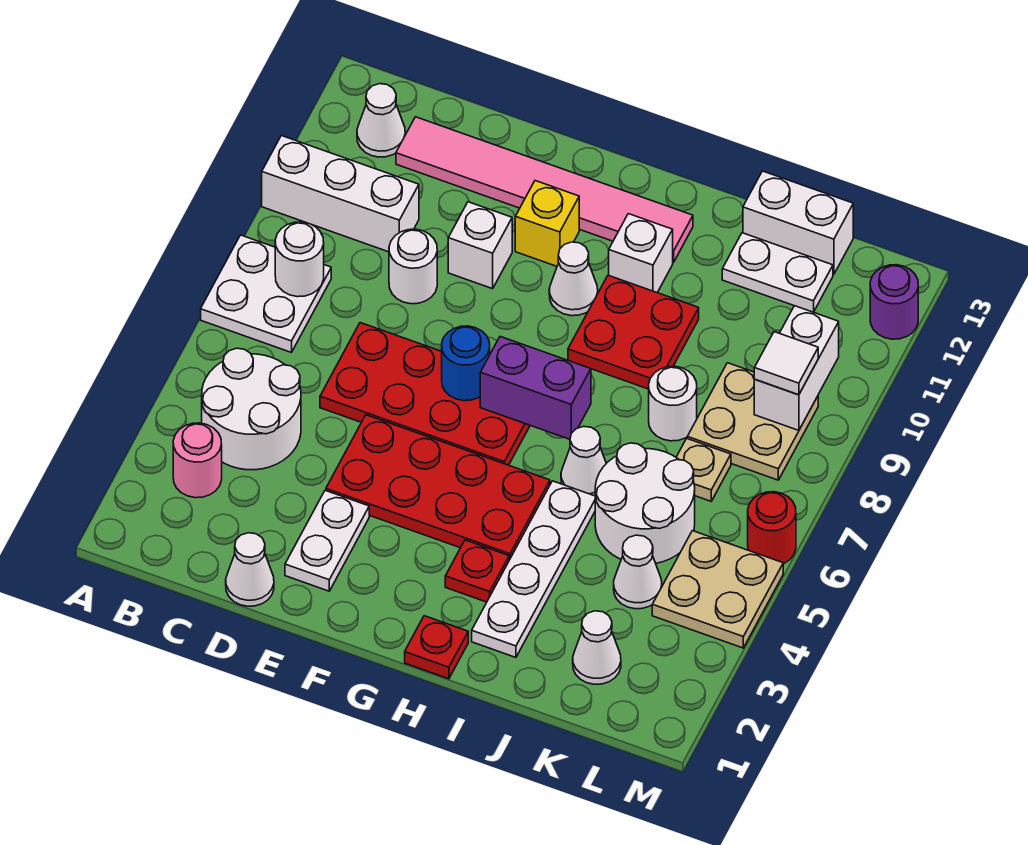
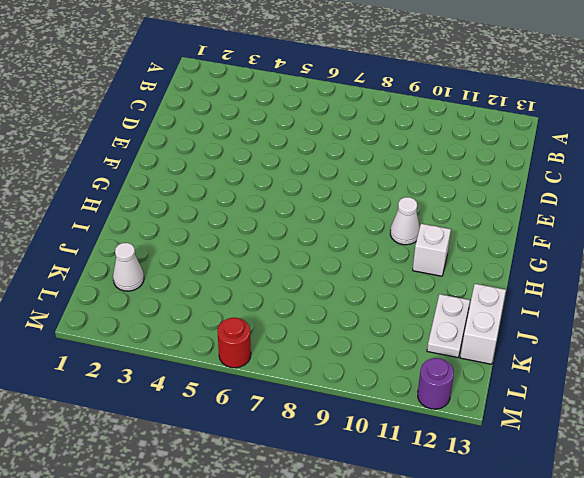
none -> white plate A7:B8 level 1
none -> white brick A10:C10 level 1
none -> pink round brick B3 level 1
none -> white round brick B4:C5 level 1

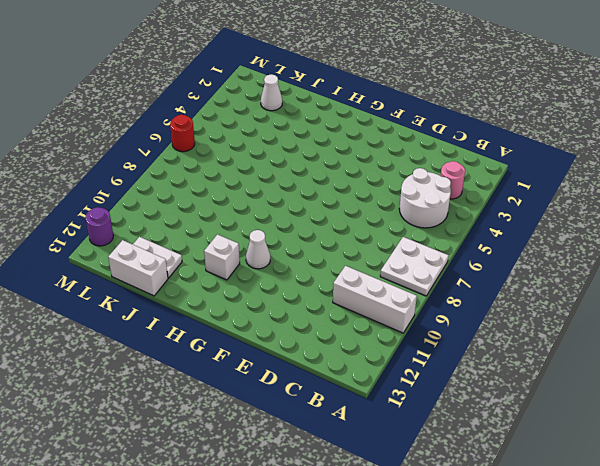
none -> white cone B12 level 1
none -> pink tile C12:H12 level 1
none -> white cone D1 level 1
none -> red plate D6:G7 level 1

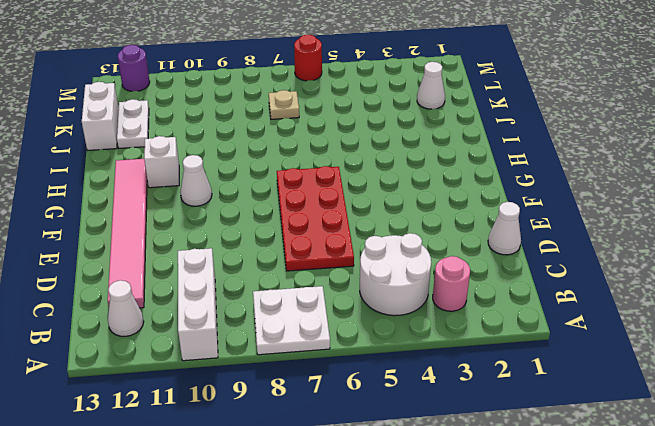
none -> white round brick D9 level 1
none -> white plate E2:E3 level 1
none -> red plate E4:H5 level 1
none -> white brick E10 level 1

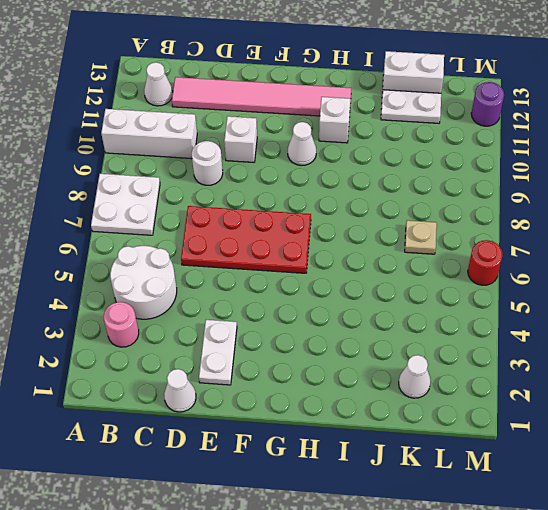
none -> red plate E4:H5 level 1
none -> yellow brick F11 level 1
none -> red plate H1 level 1
none -> red plate H3 level 1

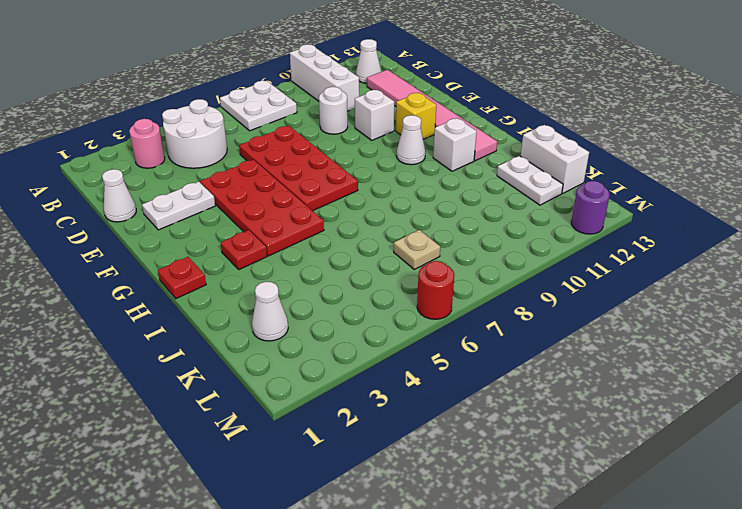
none -> red plate H9:I10 level 1
none -> white plate I2:I5 level 1
none -> white cone I6 level 1
none -> white round brick J5:K6 level 1

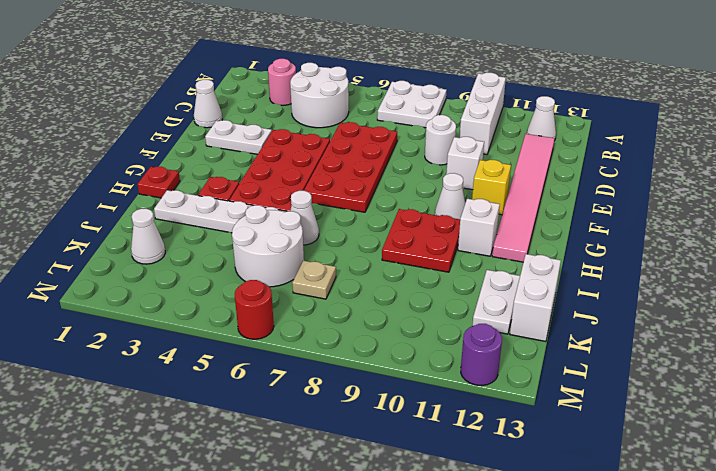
none -> white round brick J8 level 1
none -> white cone K4 level 1
none -> tan plate K8:L9 level 1
none -> tan plate L4:M5 level 1

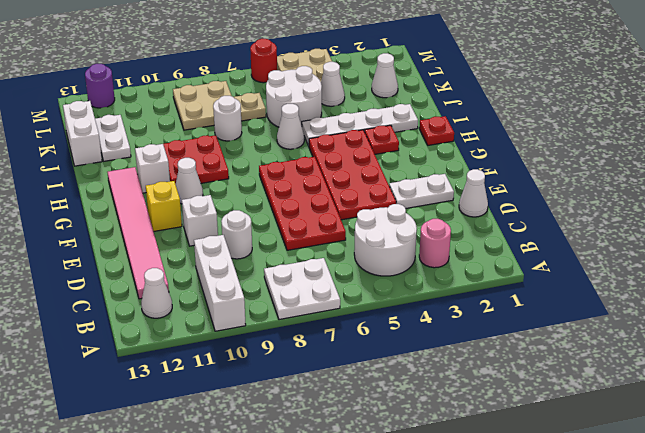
none -> white round brick B8 level 2
none -> blue round brick F7 level 2
none -> purple brick G7:H7 level 2
none -> white brick L9:L10 level 2

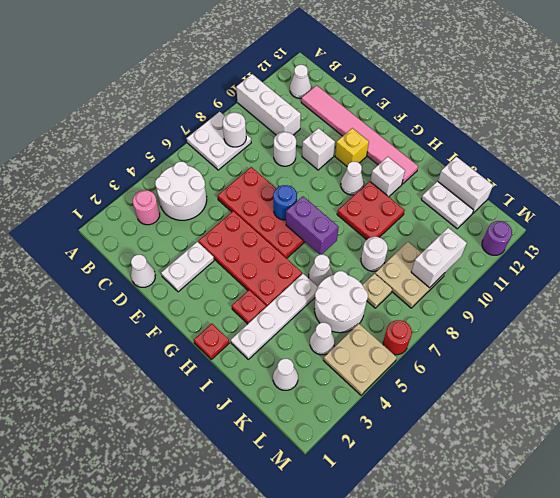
none -> white tile L9 level 3

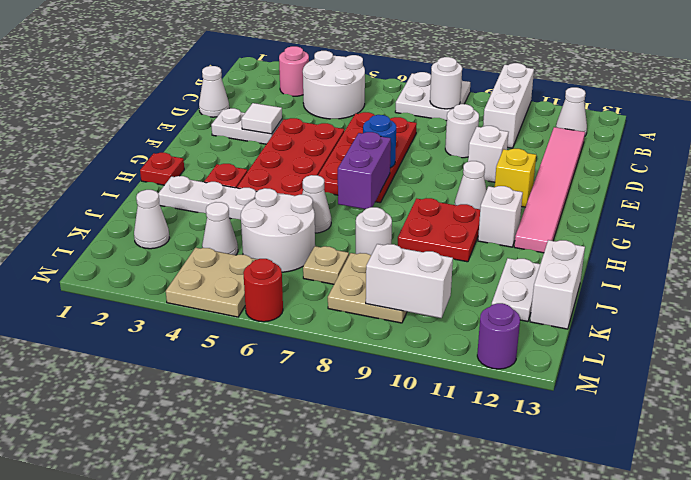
white tile E3 level 2 -> white tile L9 level 3

